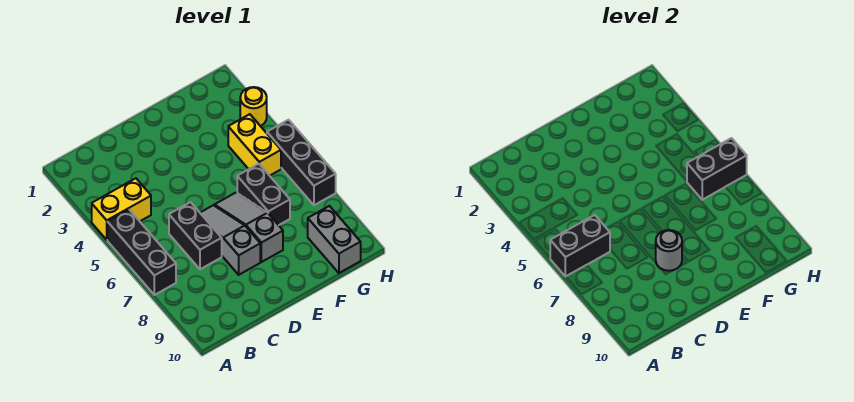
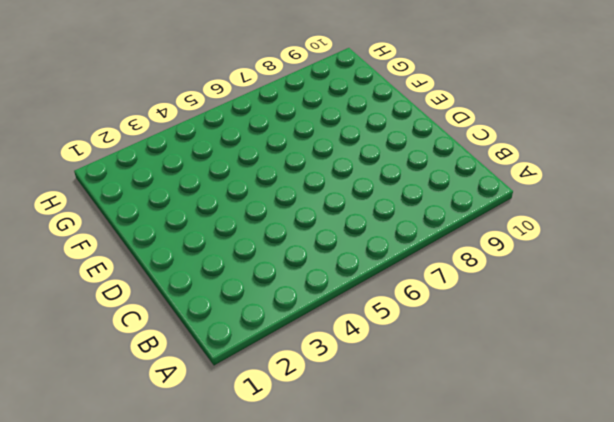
none -> yellow brick A4:B4 level 1
none -> black brick A5:A7 level 1
none -> black brick C6:C7 level 1

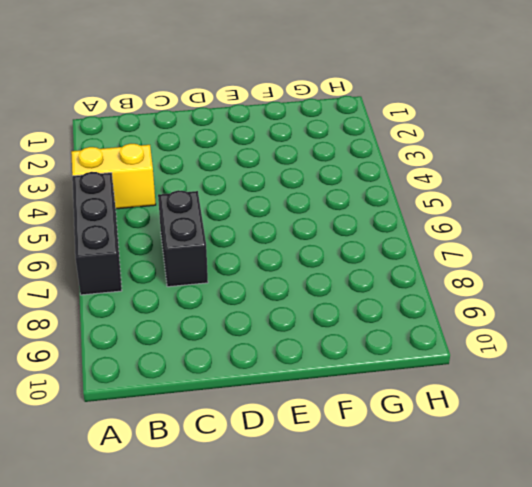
none -> grey slope D6:D8 level 1 top 8
none -> grey slope E6:E8 level 1 top 8
none -> black brick F6:F7 level 1

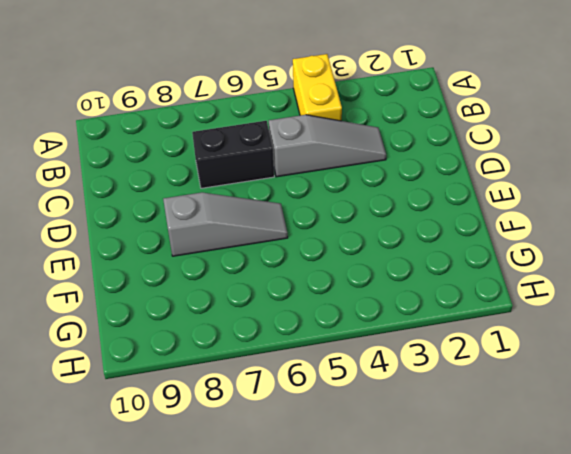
grey slope C3:C5 level 1 top 5 -> grey slope D6:D8 level 1 top 8
none -> black brick A5:A7 level 1
none -> black brick F6:F7 level 1
none -> yellow brick G4:G5 level 1

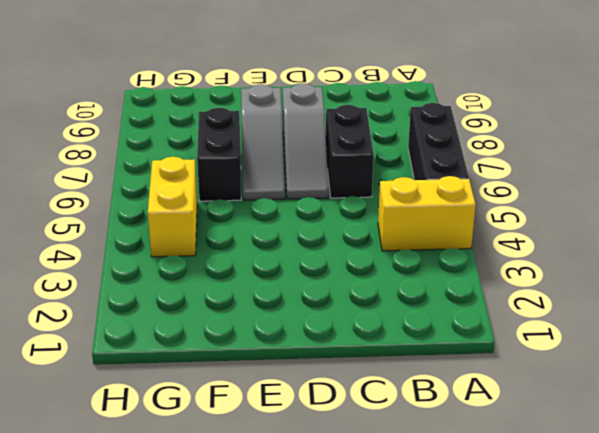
none -> grey brick G9:G10 level 1
none -> yellow round brick H3 level 1
none -> black brick H5:H7 level 1

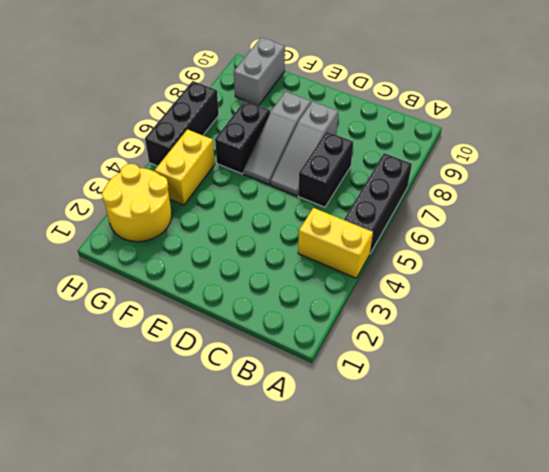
yellow round brick G2:H3 level 1 -> yellow round brick H3 level 1
none -> black brick A6:B6 level 2
none -> grey round brick D8 level 2
none -> black brick G6:H6 level 2

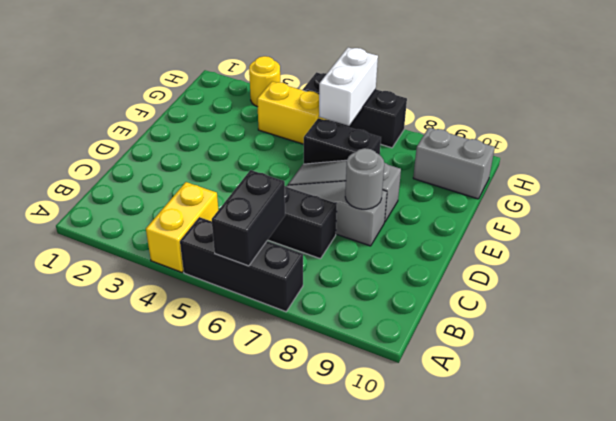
white brick G6:H6 level 2 -> black brick G6:H6 level 2

